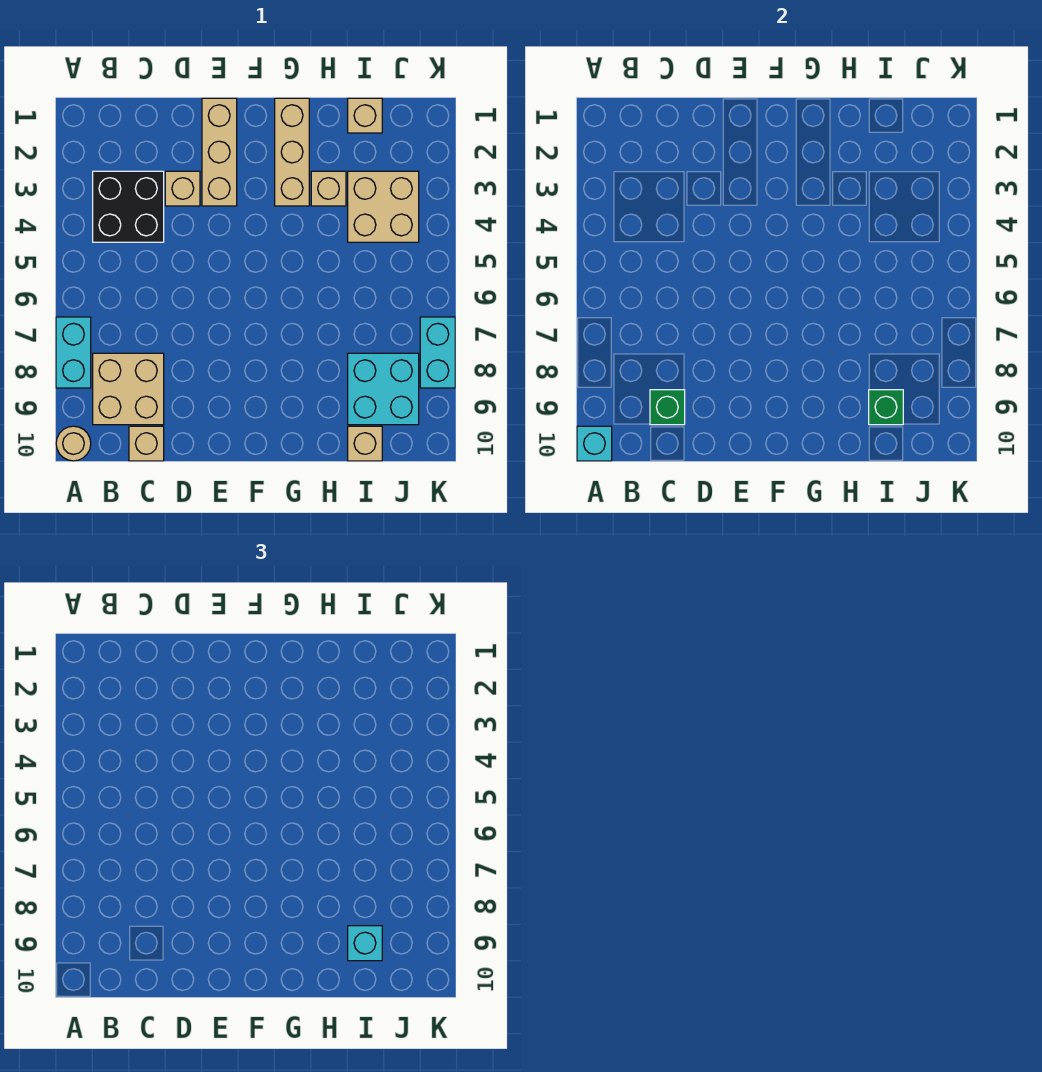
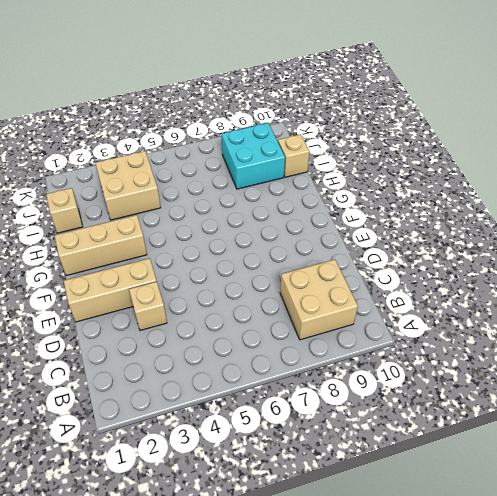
none -> cyan brick A7:A8 level 1
none -> tan round brick A10 level 1
none -> black brick B3:C4 level 1

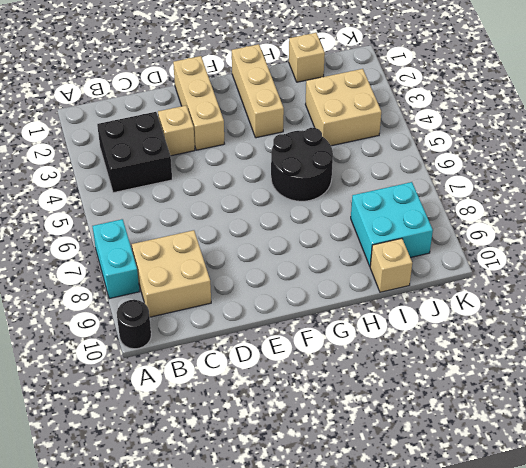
black round brick A10 level 1 -> tan round brick A10 level 1
black round brick G5:H6 level 1 -> none
none -> tan brick C10 level 1
none -> tan brick H3 level 1
none -> cyan brick K7:K8 level 1

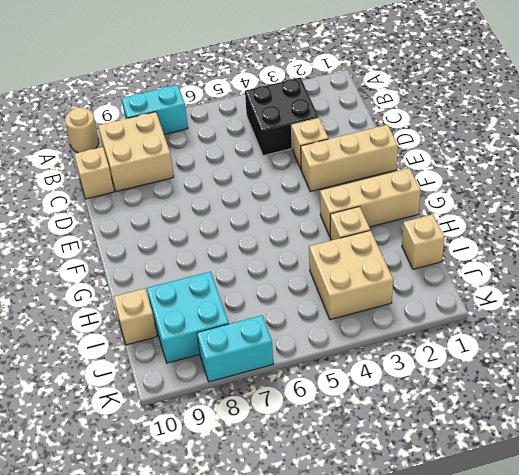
none -> cyan brick A10 level 2
none -> green brick C9 level 2
none -> green brick I9 level 2

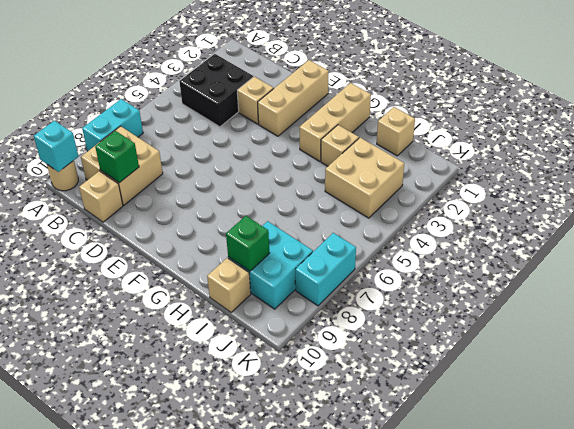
none -> cyan brick I9 level 3

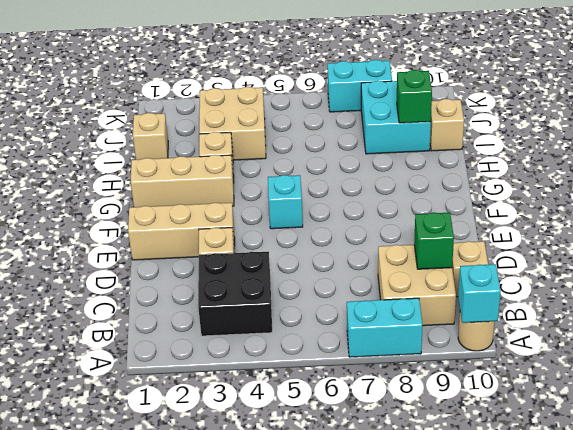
cyan brick F5 level 1 -> cyan brick I9 level 3

